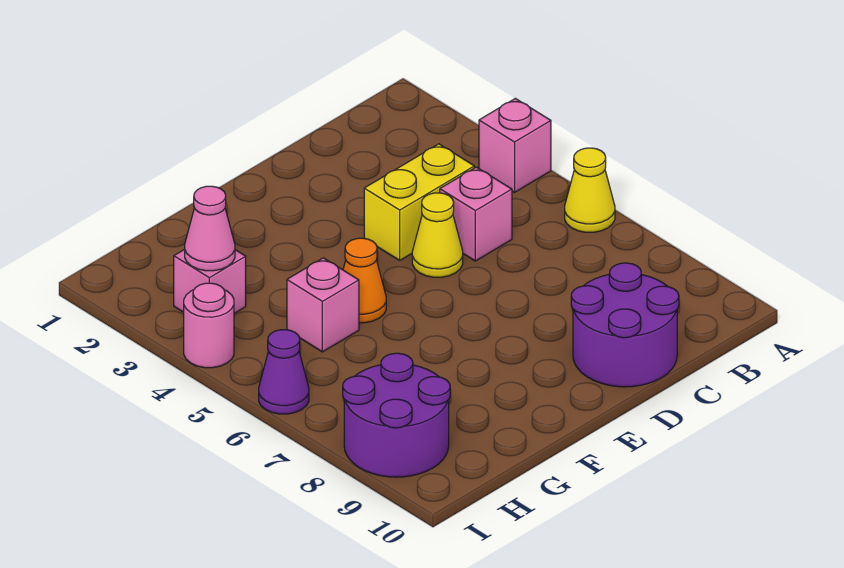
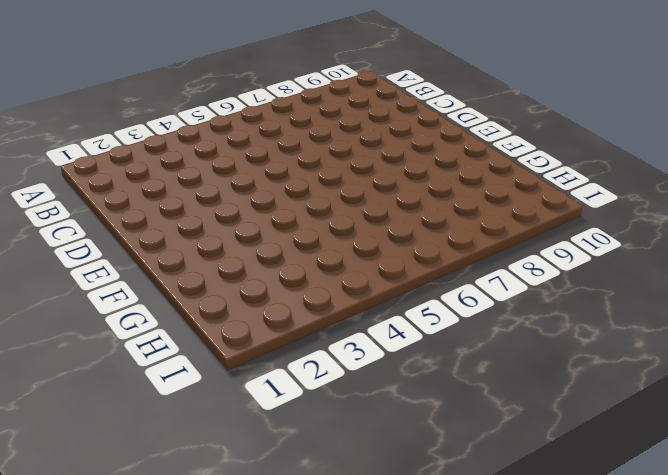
none -> pink brick A4 level 1
none -> yellow cone A6 level 1
none -> yellow brick C4:D4 level 1

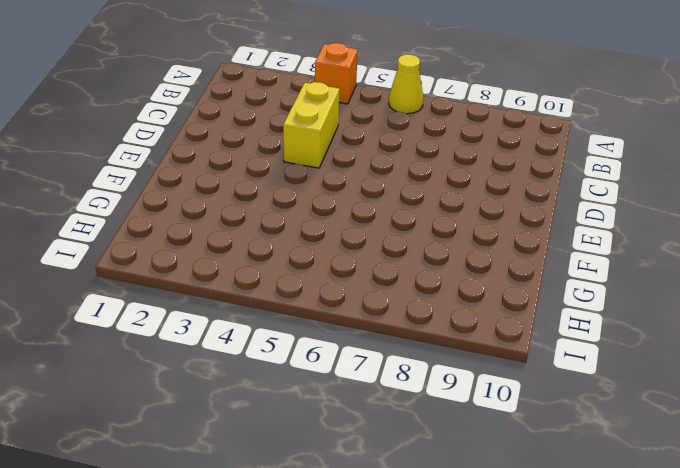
orange brick A4 level 1 -> pink brick A4 level 1
none -> pink brick C5 level 1
none -> purple round brick C9:D10 level 1
none -> yellow cone D5 level 1

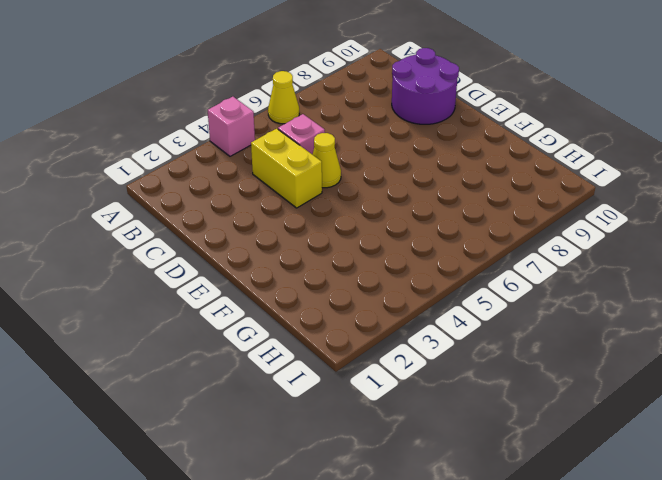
none -> orange cone F5 level 1
none -> pink brick G5 level 1
none -> pink brick H3 level 1

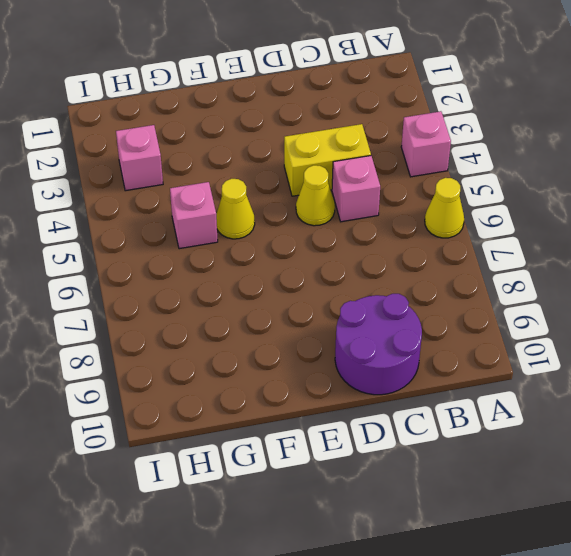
yellow cone F5 level 1 -> orange cone F5 level 1
none -> purple round brick H8:I9 level 1
none -> pink round brick I4 level 1
none -> purple cone I6 level 1

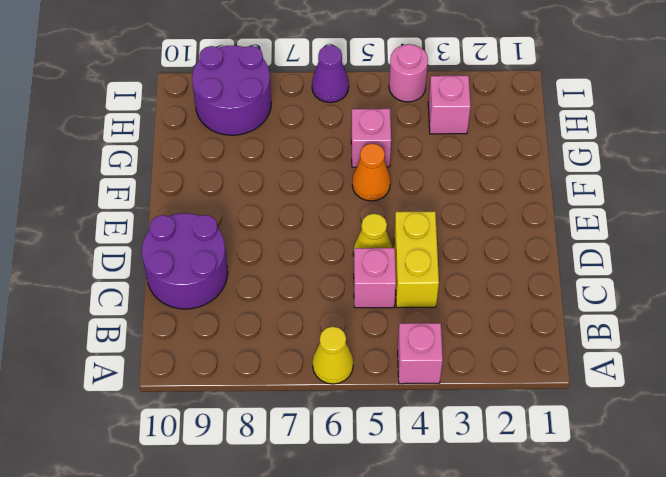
none -> pink cone H3 level 2

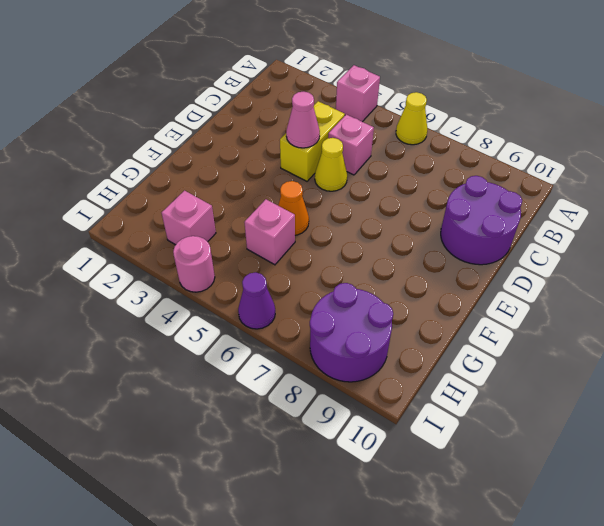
pink cone D4 level 2 -> pink cone H3 level 2

